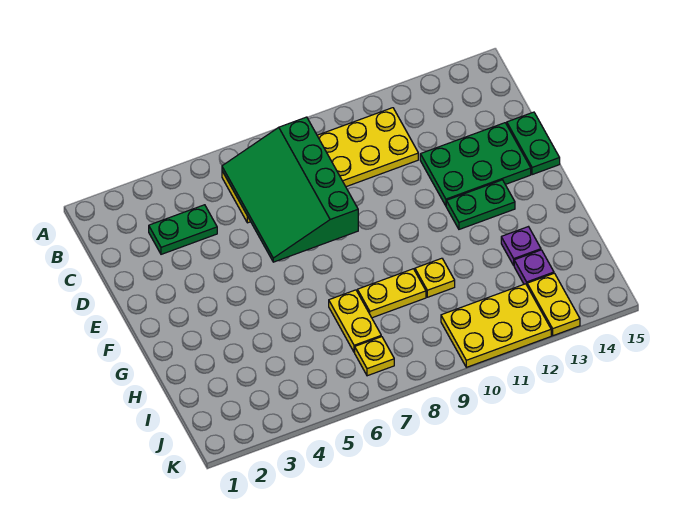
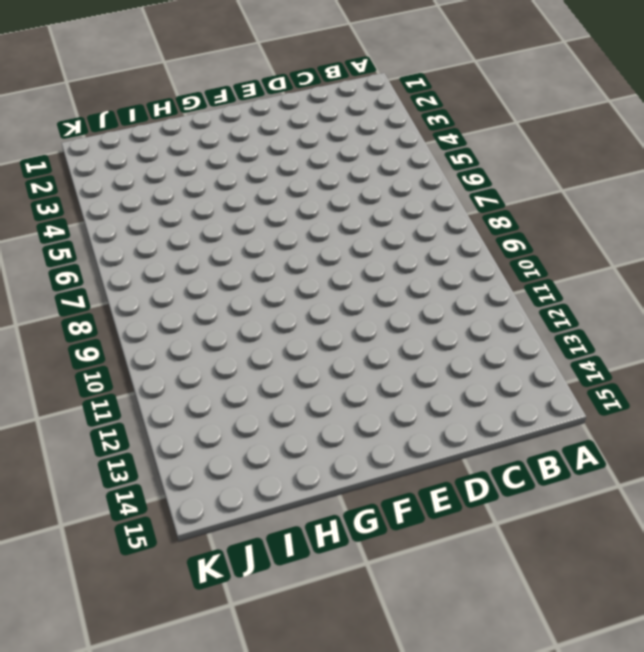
none -> yellow plate B6:C11 level 1
none -> green plate C3:C4 level 1
none -> green plate D12:E14 level 1

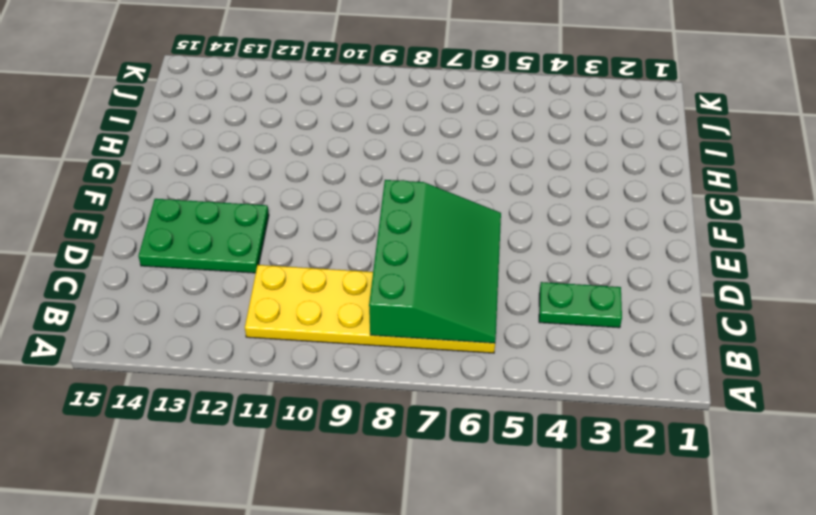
none -> green plate D15:E15 level 1
none -> green plate F12:F13 level 1
none -> yellow plate H7:I7 level 1

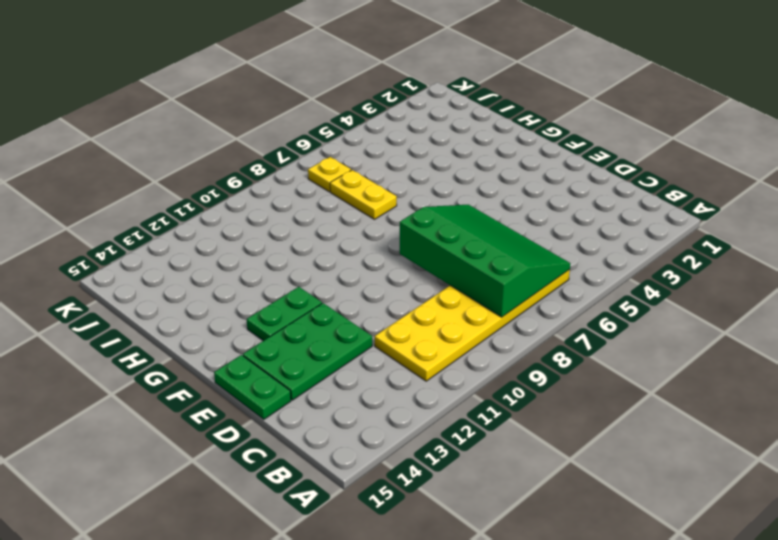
none -> green plate C3:C4 level 1
none -> yellow plate H8:H9 level 1
none -> yellow plate H10 level 1

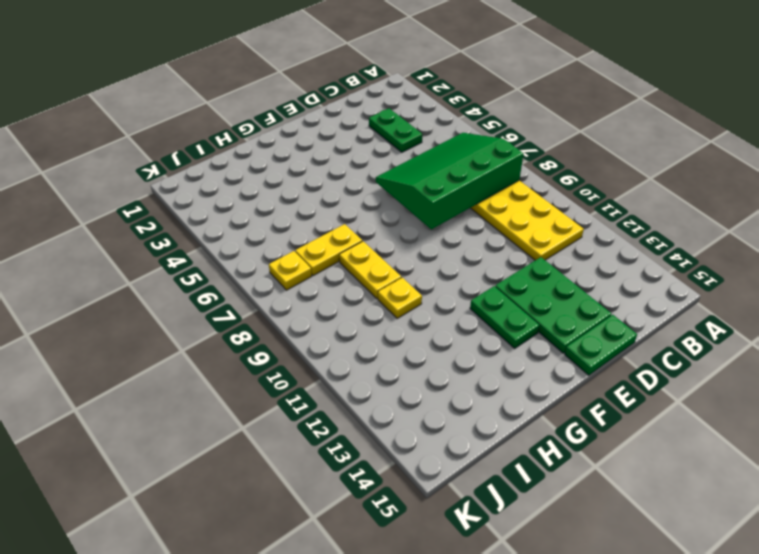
none -> purple plate H13 level 1
none -> purple plate I13 level 1
none -> yellow plate J10:K12 level 1

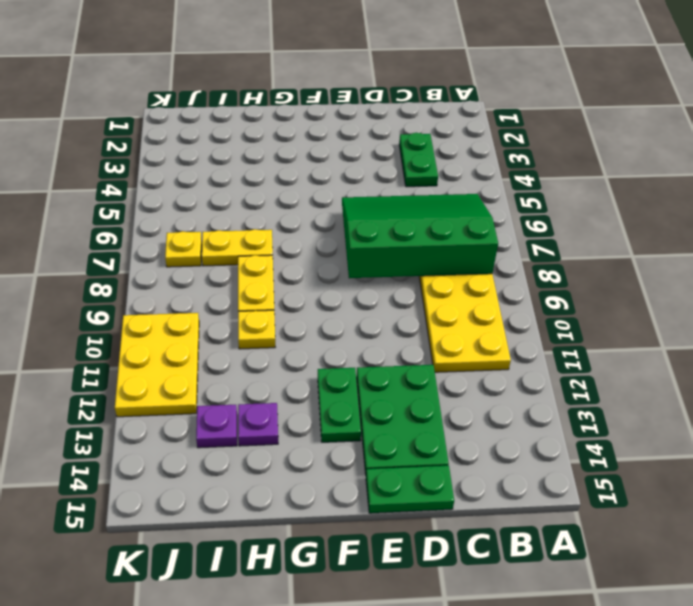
none -> yellow plate J13:K13 level 1

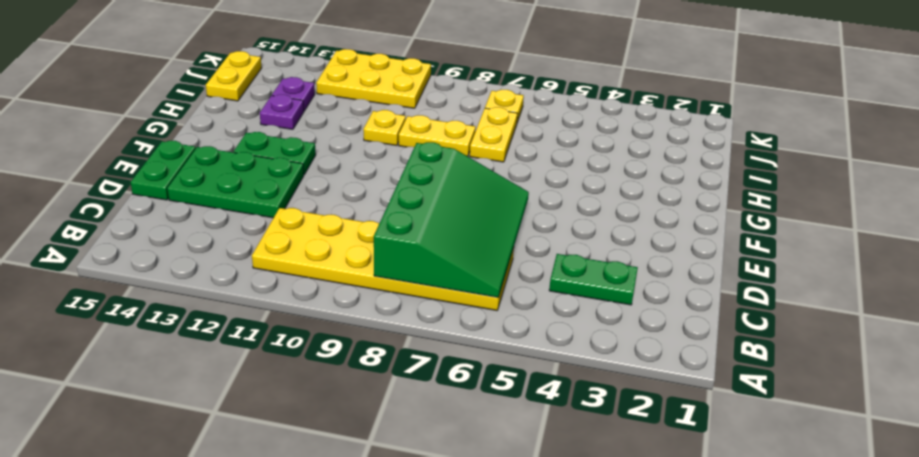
yellow plate I15:J15 level 1 -> yellow plate J13:K13 level 1

